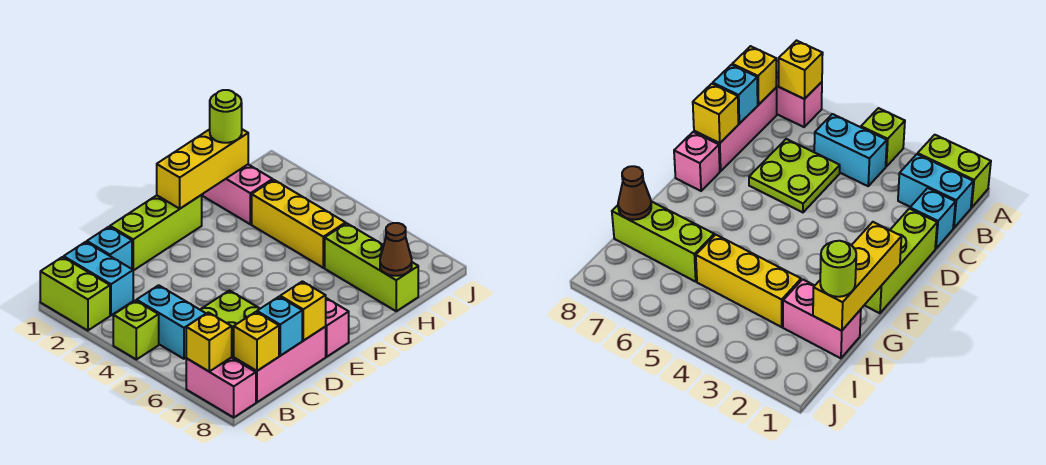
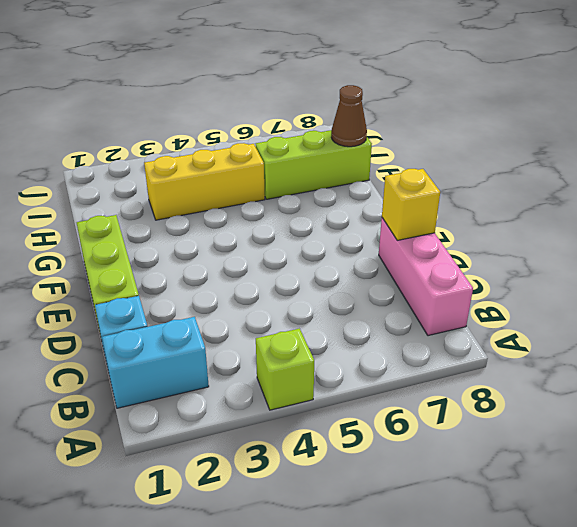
none -> lime brick A1:A2 level 1
none -> pink brick A7:A8 level 1
none -> cyan brick B4:B5 level 1

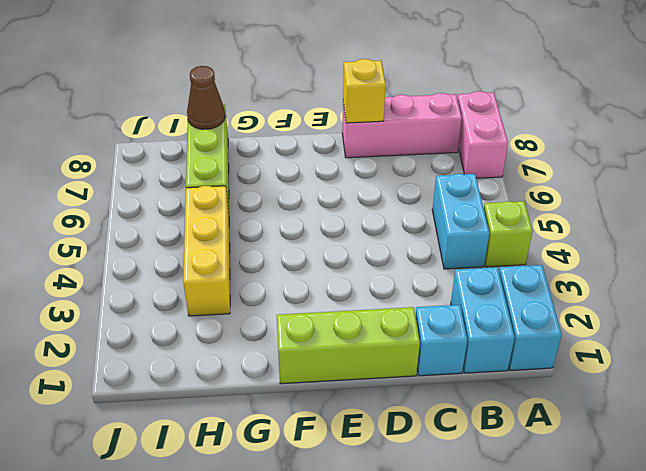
cyan brick A1:A2 level 1 -> lime brick A1:A2 level 1
none -> lime plate C5:D6 level 1
none -> pink brick E8 level 1
none -> pink brick H1:H2 level 1

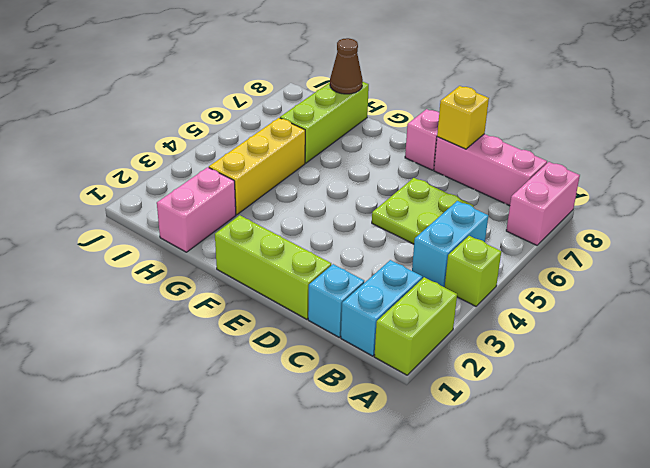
none -> yellow brick A7 level 2
none -> yellow brick B8 level 2
none -> cyan brick C8 level 2

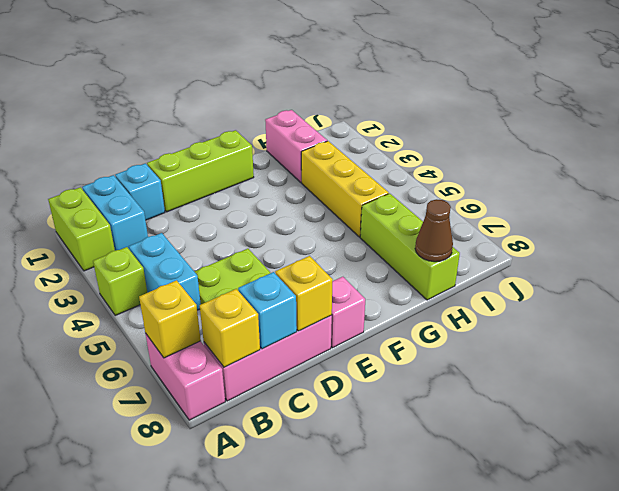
none -> yellow brick F1:H1 level 2
none -> lime round brick H1 level 3

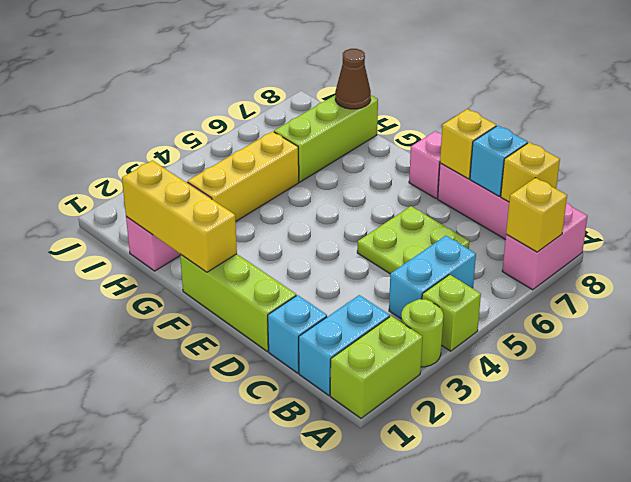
lime round brick A3 level 1 -> lime round brick H1 level 3

